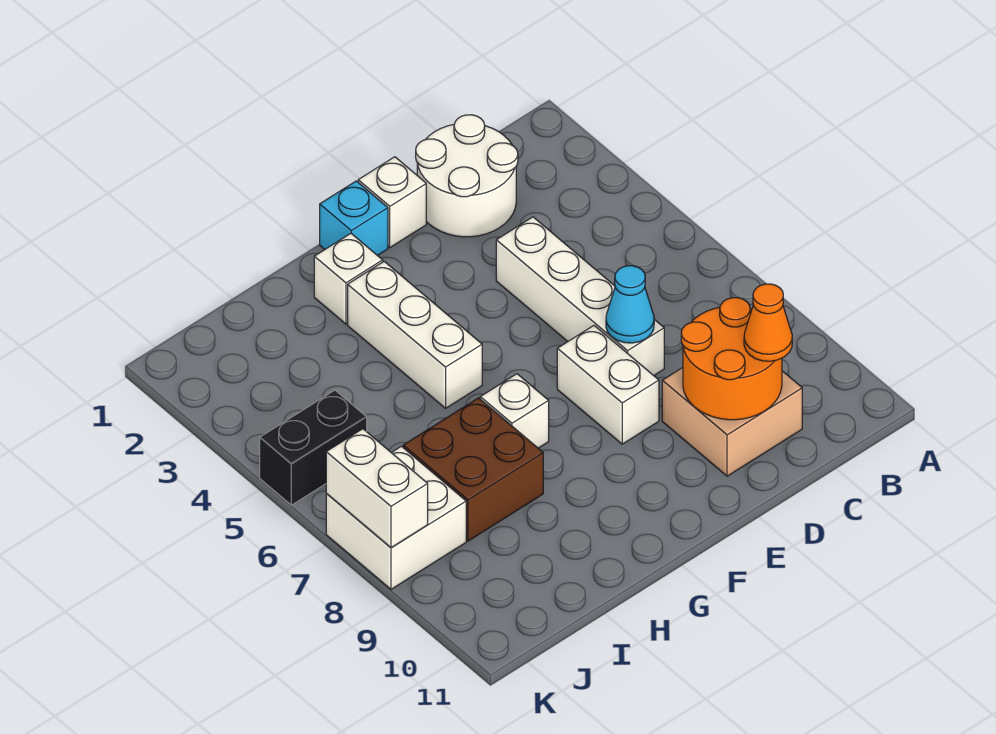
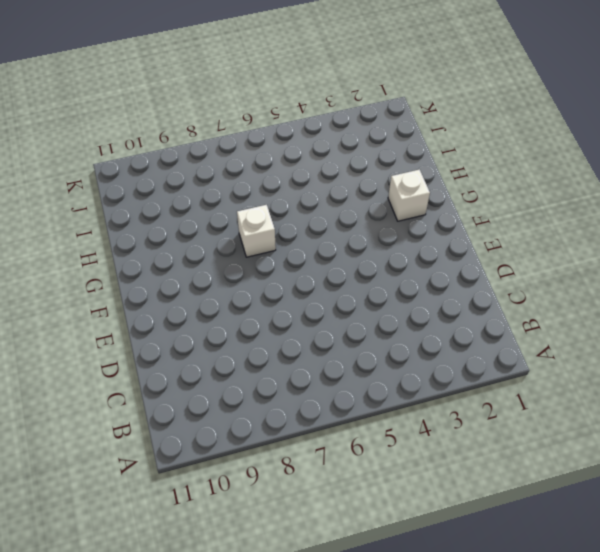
none -> white round brick C1:D2 level 1
none -> tan brick C9:D10 level 1
none -> white brick D4:D7 level 1

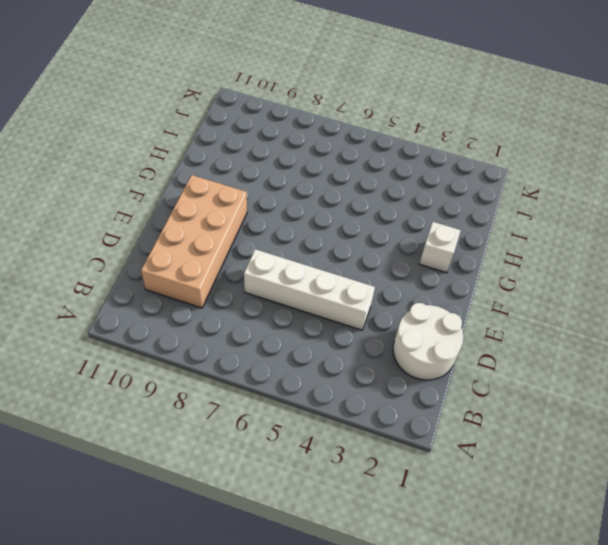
tan brick C9:F10 level 1 -> tan brick C9:D10 level 1
none -> white brick E1 level 1
none -> white brick E7:E8 level 1
none -> cyan brick F1 level 1

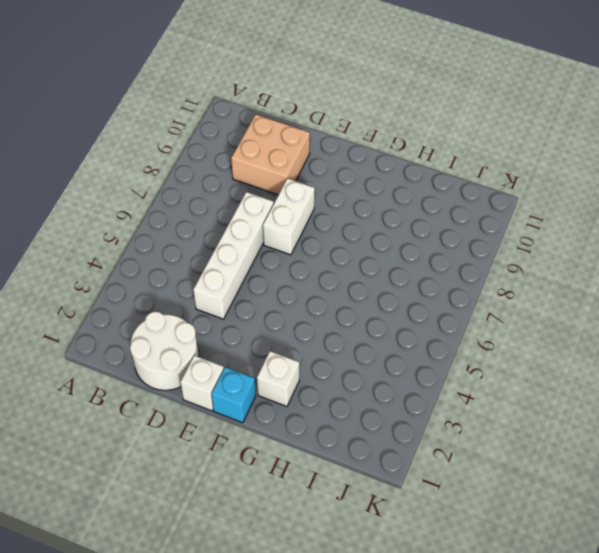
none -> white brick G3:G5 level 1
none -> white brick G7 level 1
none -> brown brick H7:I8 level 1

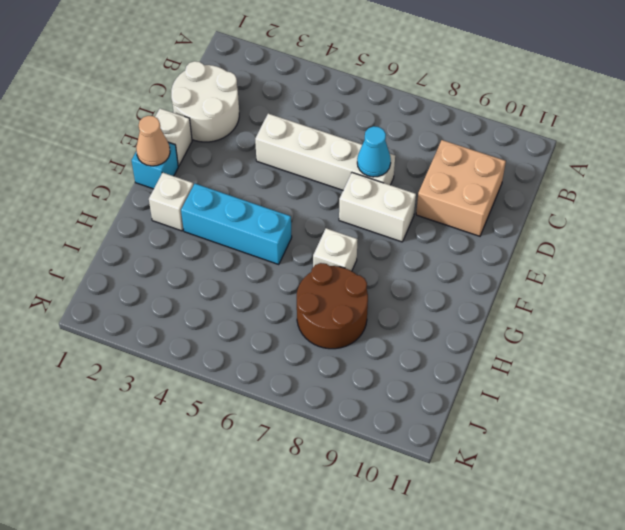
tan cone F1 level 2 -> none
cyan brick G3:G5 level 1 -> white brick G3:G5 level 1
brown round brick H7:I8 level 1 -> brown brick H7:I8 level 1
none -> black brick J5:K5 level 1
none -> white brick J7:K8 level 1
none -> orange round brick C9:D10 level 2

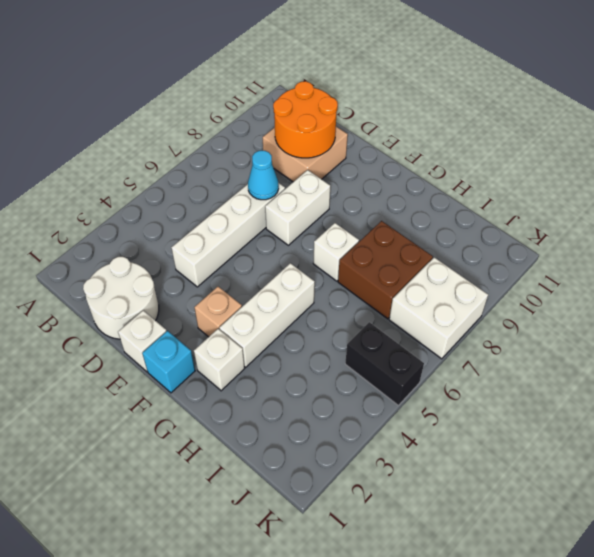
tan brick F3 level 1 -> none
none -> white brick K7:K8 level 2
none -> orange cone C10 level 3

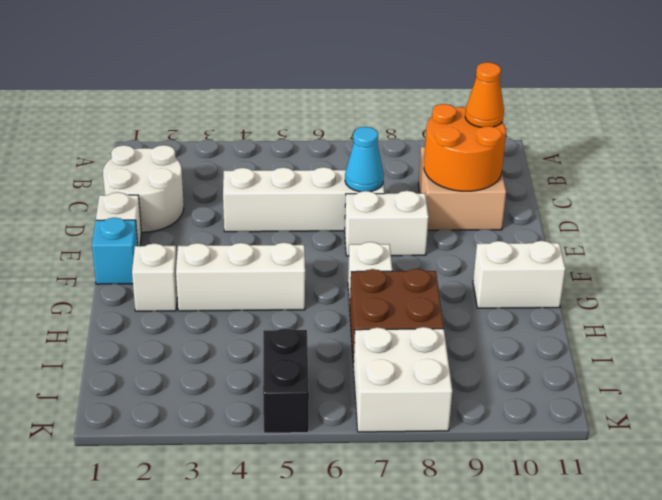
white brick G10:G11 level 1 -> white brick K7:K8 level 2

